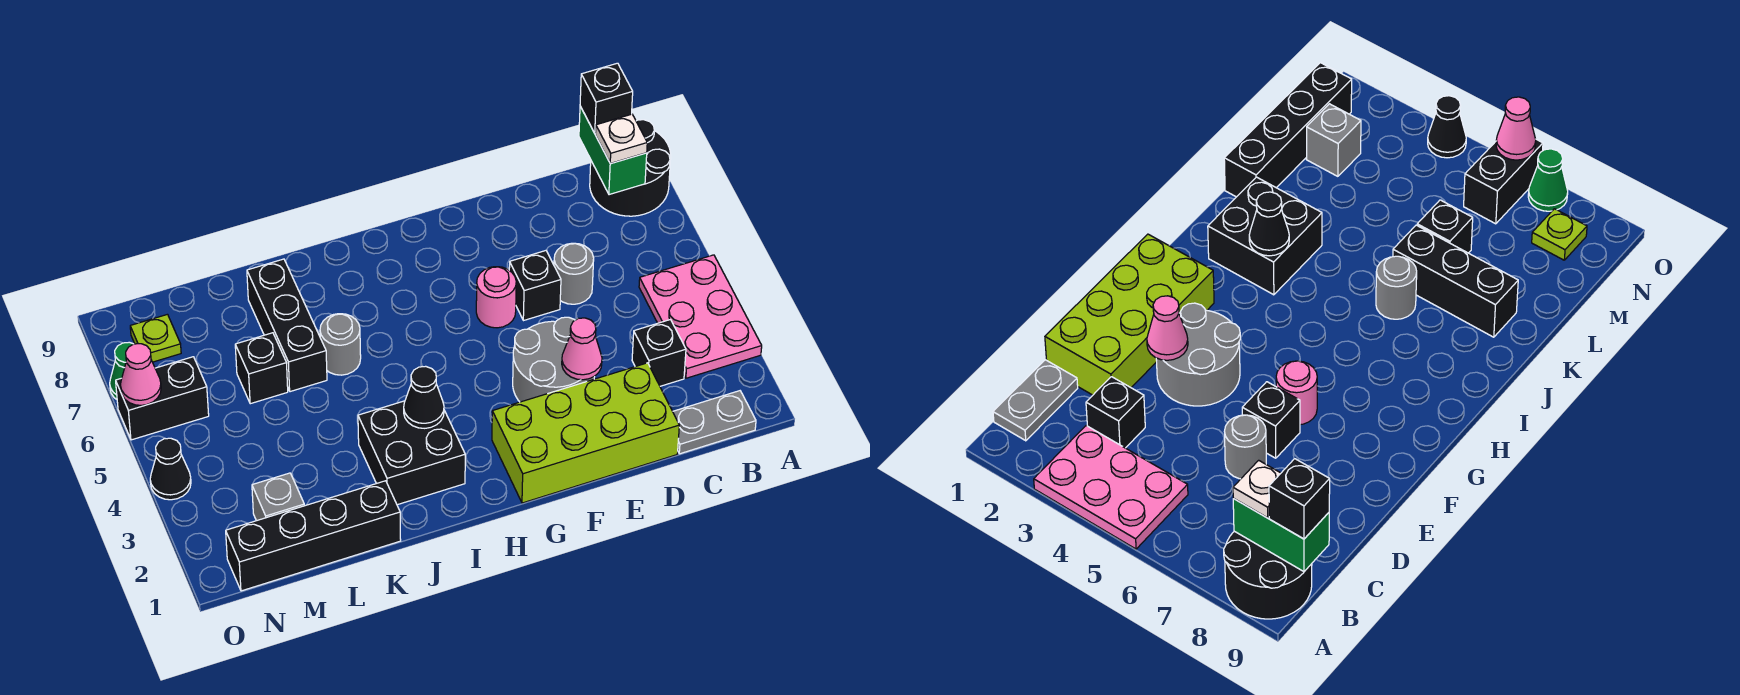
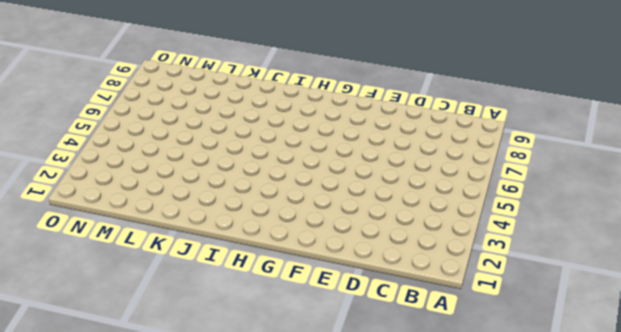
none -> pink plate A3:B5 level 1
none -> black round brick A8:B9 level 1
none -> grey plate B1:C1 level 1

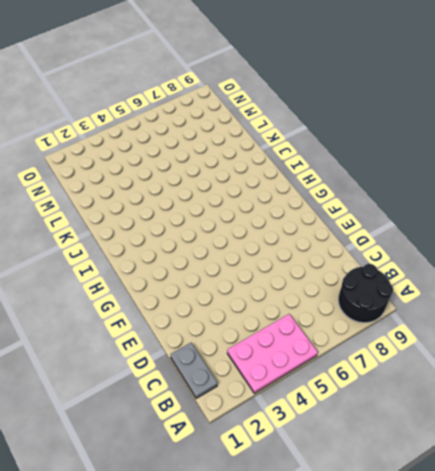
none -> black brick C3 level 1
none -> lime brick D1:G2 level 1
none -> grey round brick D6 level 1

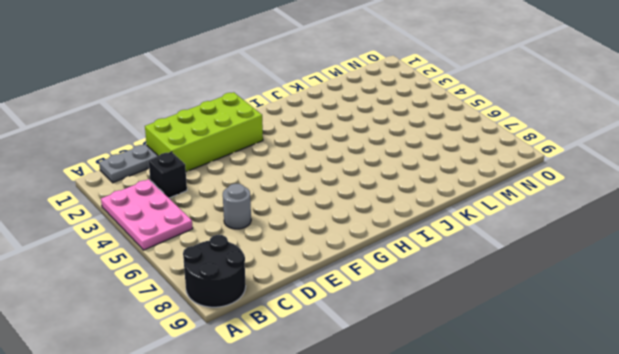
none -> grey round brick E3:F4 level 1
none -> black brick E6 level 1
none -> pink round brick F6 level 1

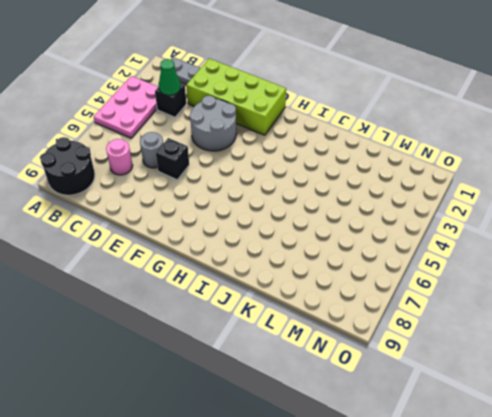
green cone C3 level 2 -> green cone O7 level 1
pink round brick C7 level 1 -> pink round brick F6 level 1
none -> black brick I2:J3 level 1
none -> grey round brick J6 level 1
none -> black brick K1:N1 level 1

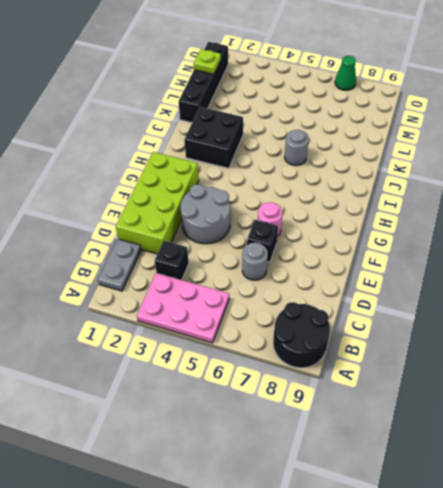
lime plate M1 level 2 -> lime plate N8 level 1
none -> black brick K6:K8 level 1
none -> black brick L6 level 1
none -> grey brick M2 level 1

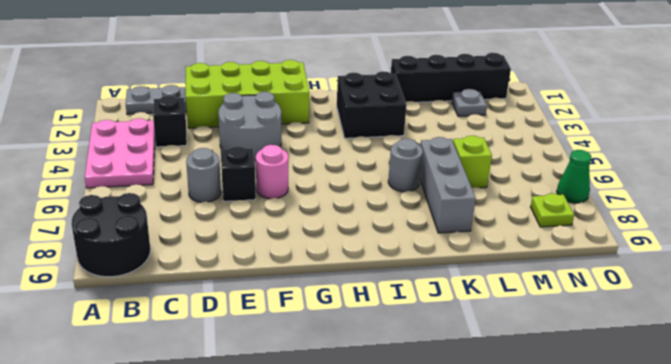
grey brick K6:K8 level 1 -> black brick K6:K8 level 1
lime brick L6 level 1 -> black brick L6 level 1
grey plate M2 level 1 -> grey brick M2 level 1
none -> black brick N6:O6 level 1
none -> black cone O4 level 1
none -> green brick B8:B9 level 2

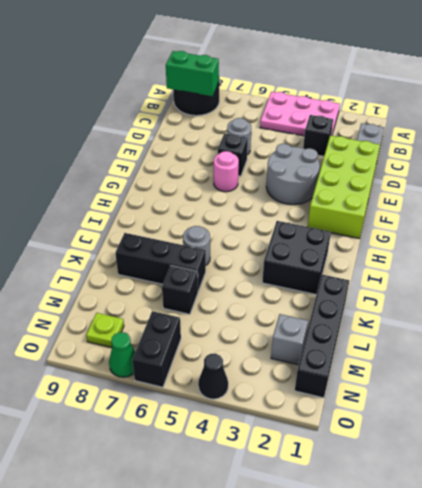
none -> pink cone E3 level 2
none -> black cone I3 level 2
none -> pink cone O6 level 2

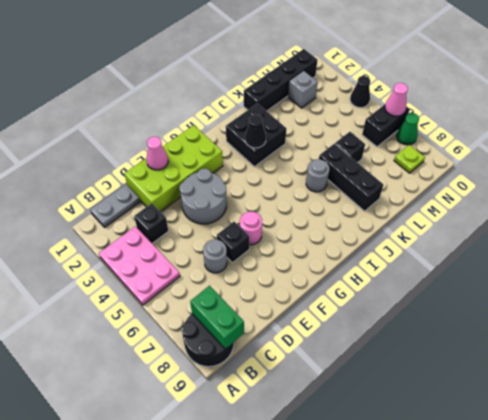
pink cone E1 level 2 -> pink cone E3 level 2
none -> white plate B8 level 3
none -> black brick B9 level 3

